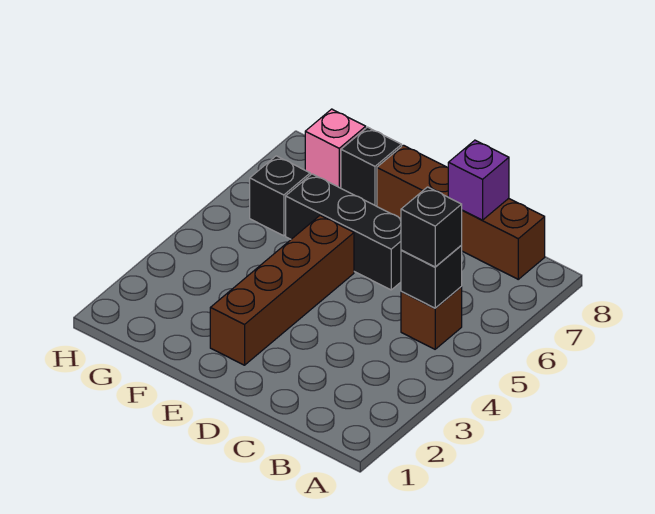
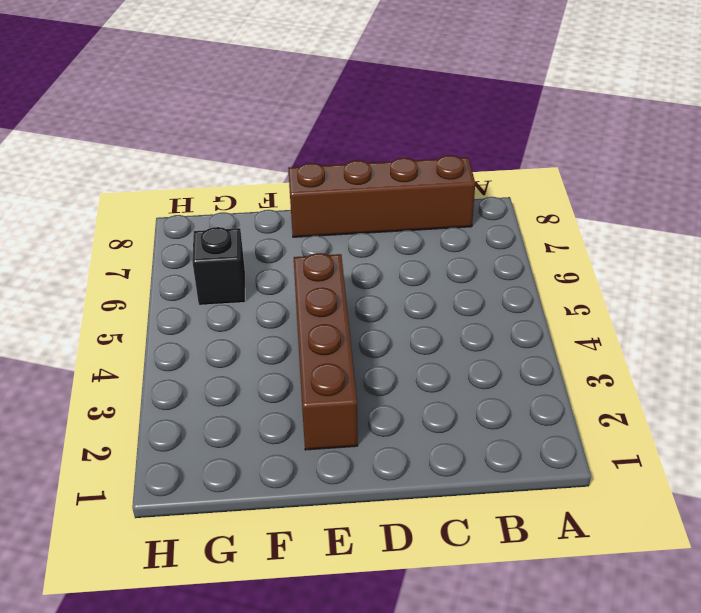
none -> brown brick B5 level 1
none -> black brick D6:F6 level 1

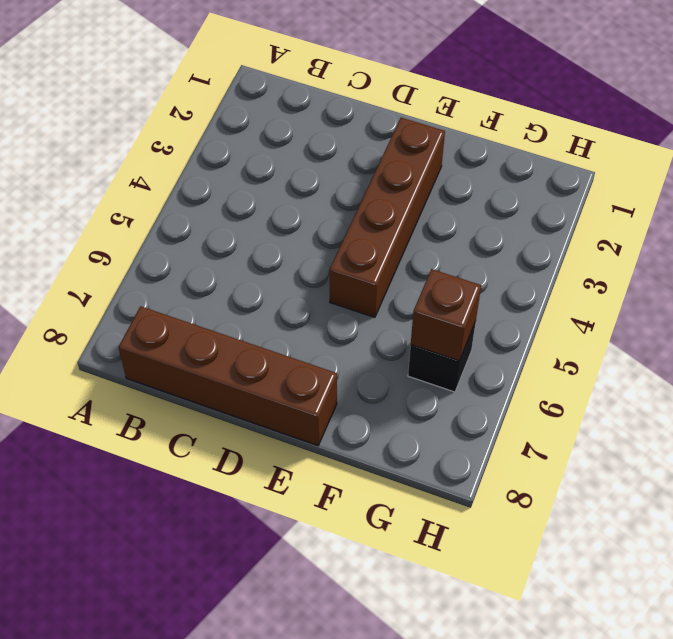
brown brick G6 level 2 -> brown brick B5 level 1
none -> black brick D6:F6 level 1
none -> black brick F8 level 1

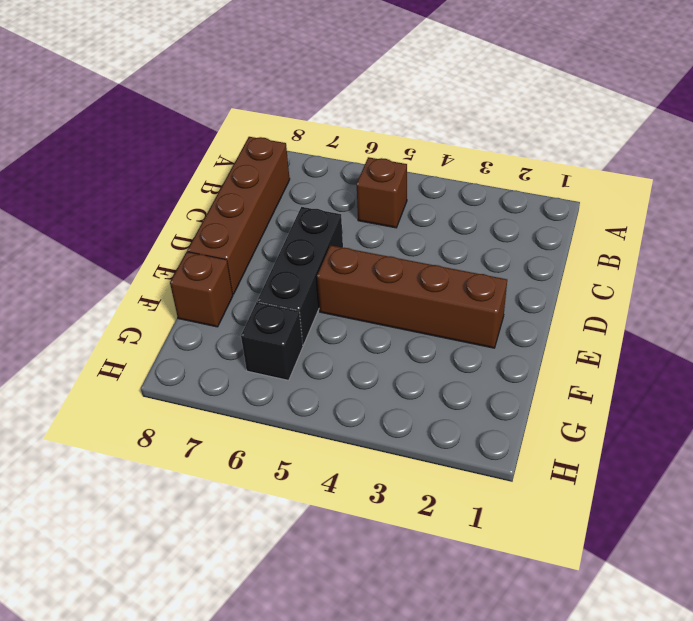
brown brick F8 level 1 -> black brick F8 level 1
none -> pink brick G8 level 1
none -> black brick B5 level 2

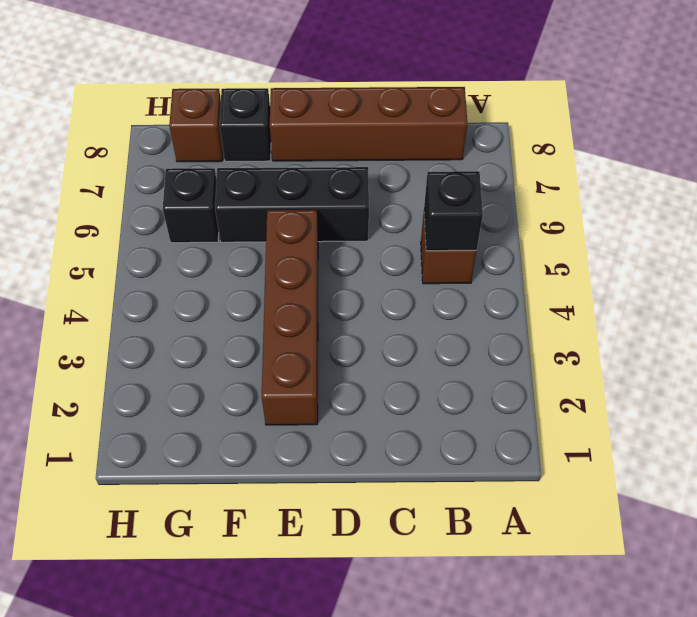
brown brick G8 level 1 -> pink brick G8 level 1
none -> purple brick C8 level 2
none -> black brick B5 level 3

